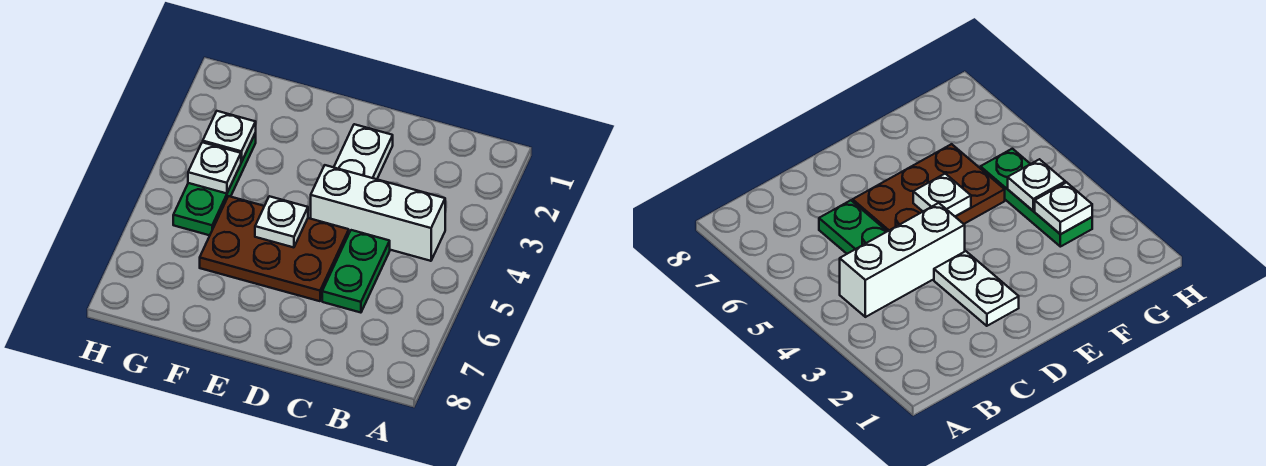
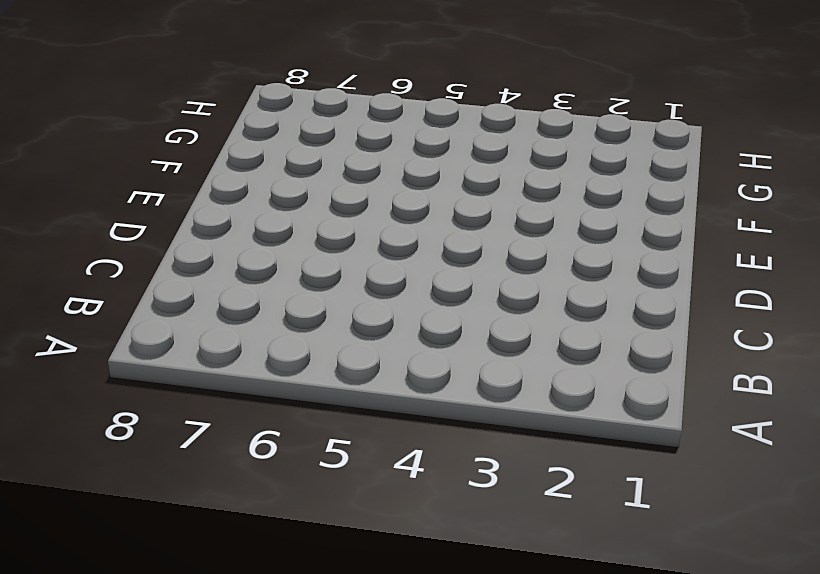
none -> white brick B4:D4 level 1
none -> green plate C5:C6 level 1

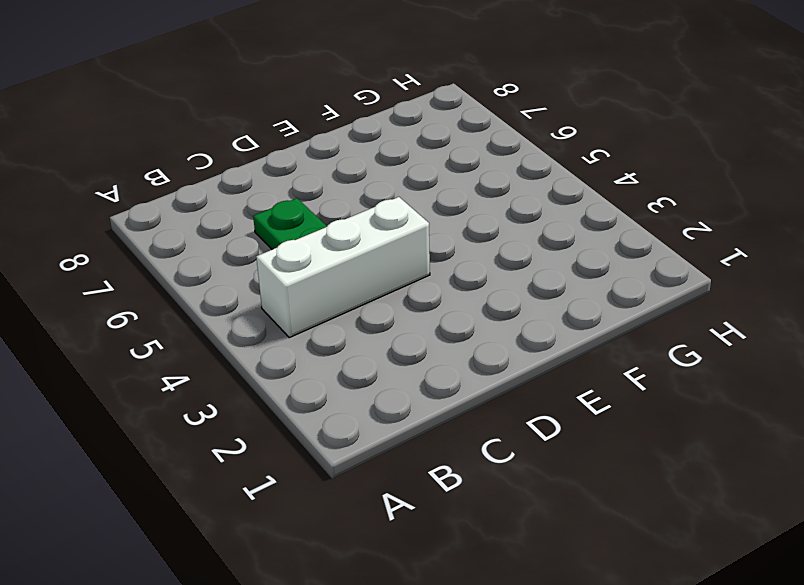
none -> white plate D2:D3 level 1
none -> brown plate D5:F6 level 1

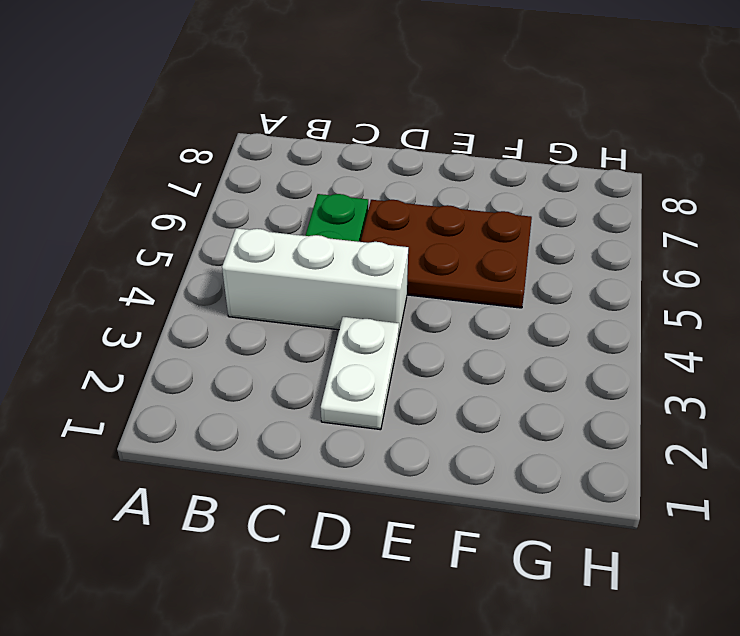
none -> green plate G3:G5 level 1
none -> white plate E5 level 2

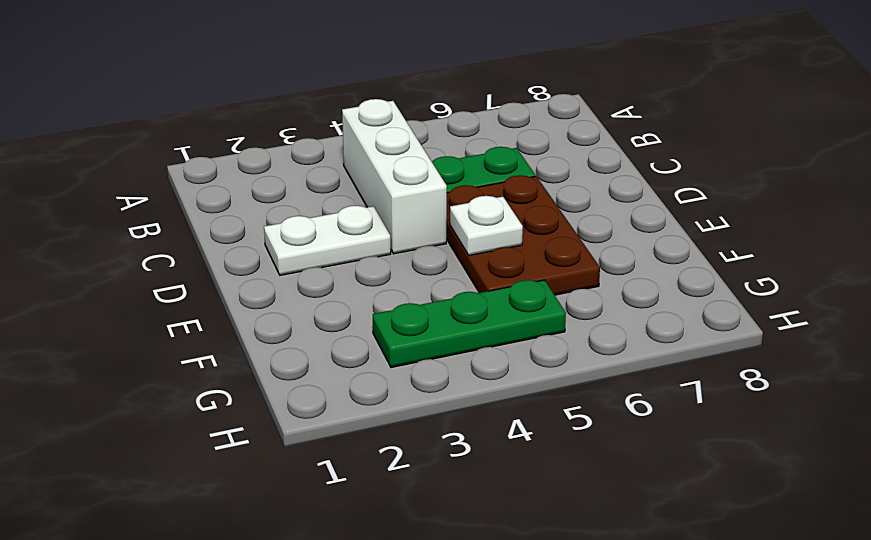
none -> white plate G3 level 2
none -> white plate G4 level 2

